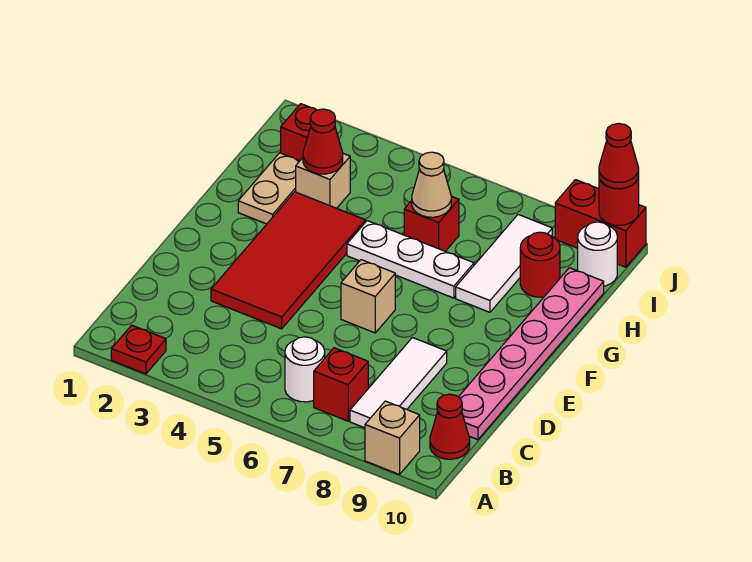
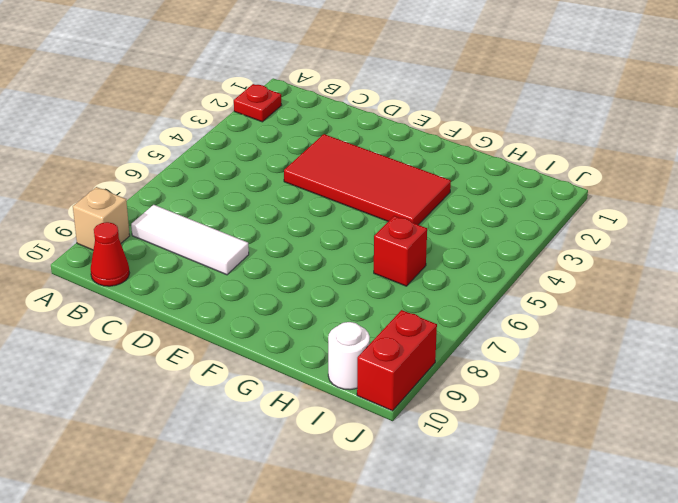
none -> white round brick B6 level 1
none -> red brick B7 level 1
none -> pink plate C10:H10 level 1

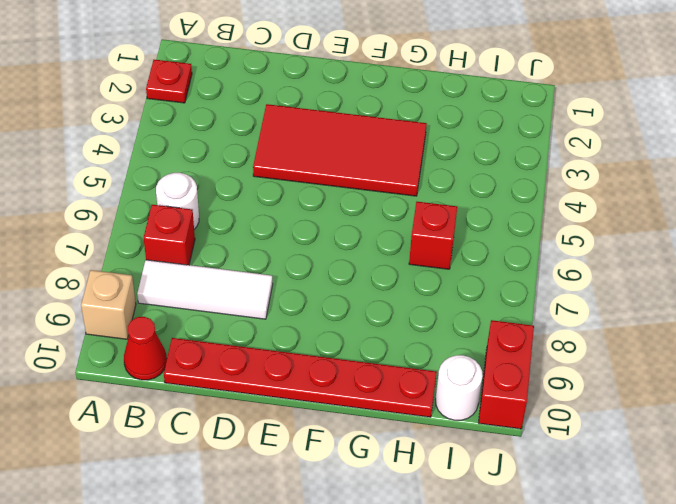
red plate C10:H10 level 1 -> pink plate C10:H10 level 1
none -> tan brick E6 level 1
none -> tan plate G2:H2 level 1
none -> white plate G5:G7 level 1

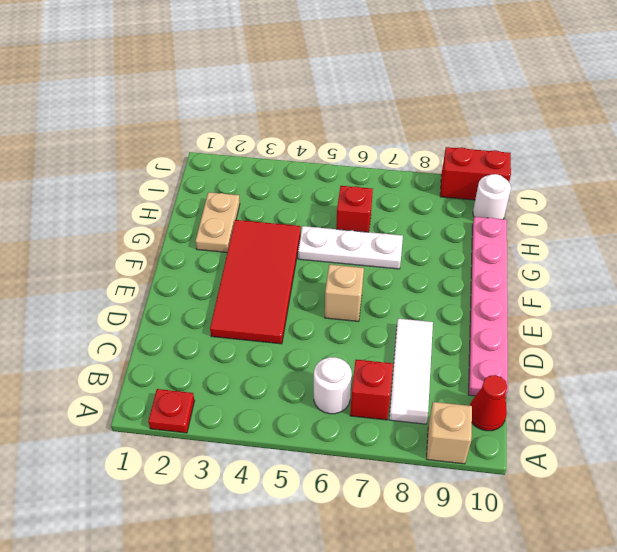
none -> white tile G8:I8 level 1
none -> tan brick H3 level 1
none -> red round brick H9 level 1

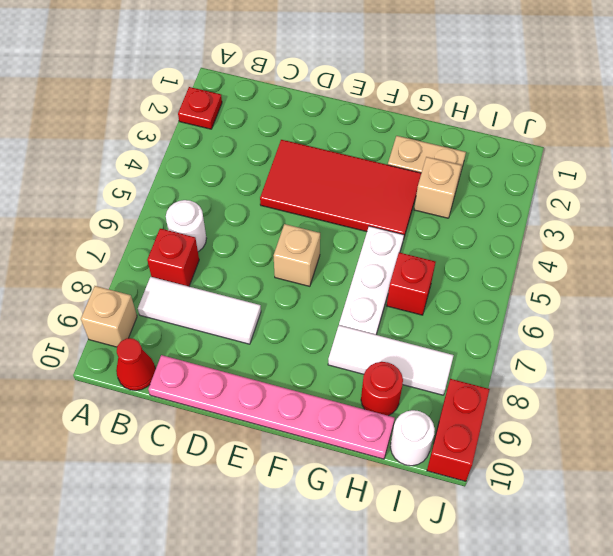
none -> red brick I2 level 1
none -> red cone H3 level 2
none -> tan cone H6 level 2

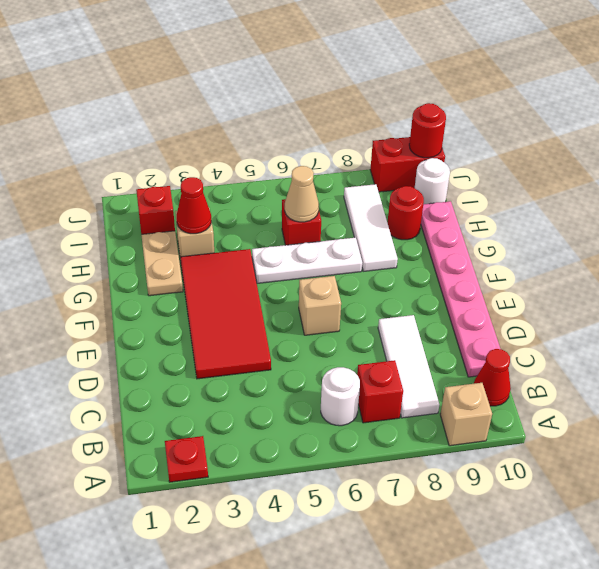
none -> red cone J10 level 3

